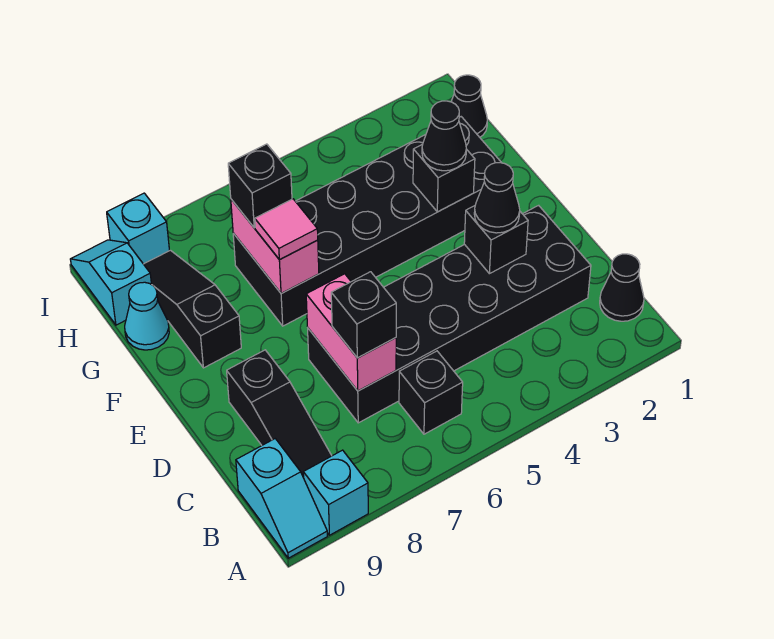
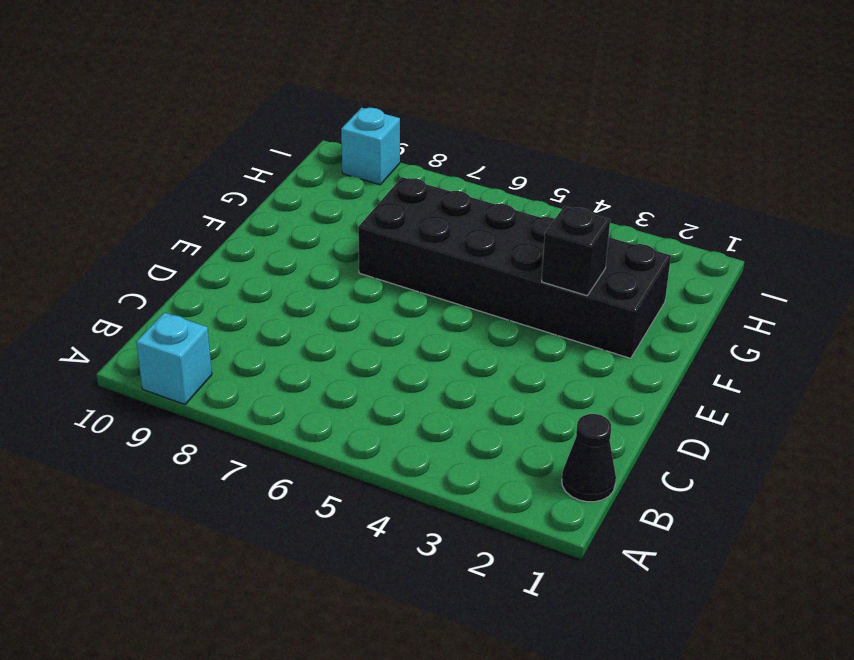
none -> cyan slope A10:B10 level 1 top B
none -> black brick B6 level 1
none -> black slope B9:D9 level 1 top D

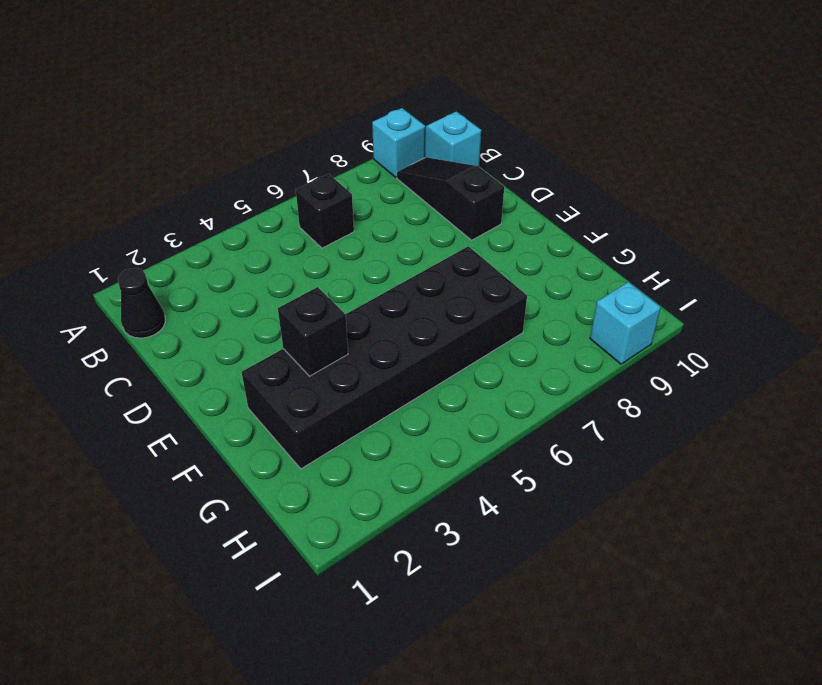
none -> black brick C2:D7 level 1
none -> black slope F9:H9 level 1 top F
none -> cyan cone G10 level 1

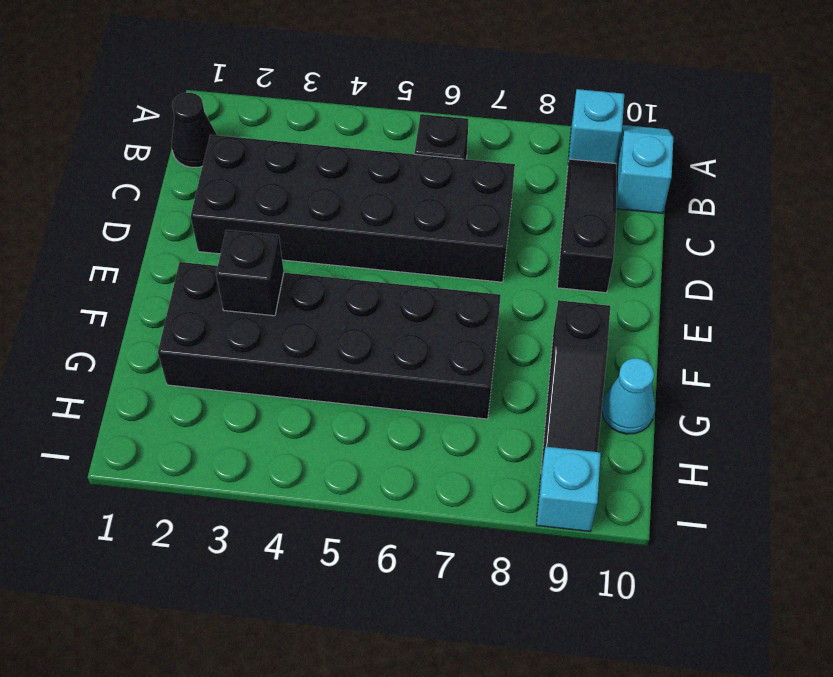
none -> black cone H1 level 1
none -> cyan slope H10:I10 level 1 top H
none -> pink brick C7:D7 level 2

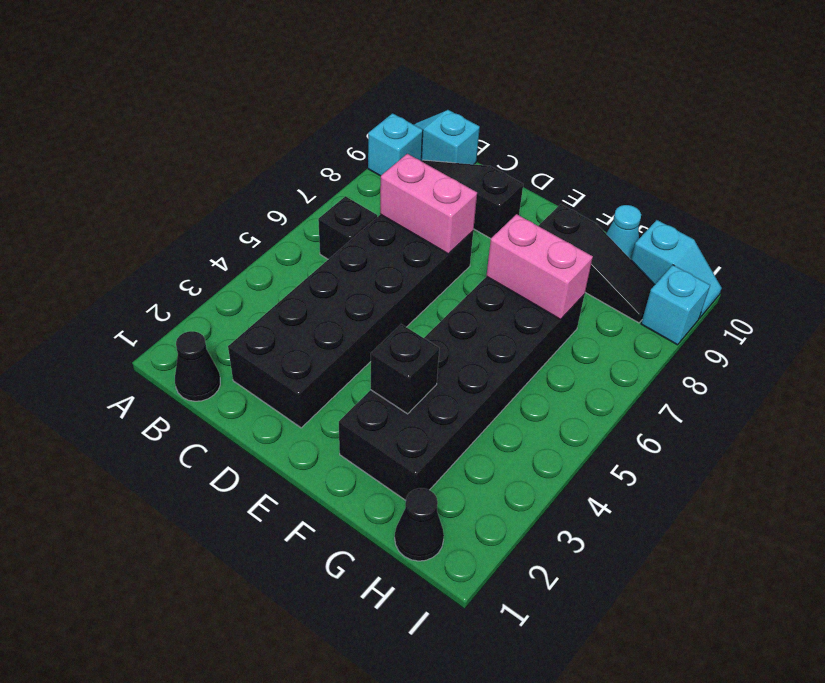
none -> black brick D3 level 2
none -> black brick C7 level 3
none -> black cone D3 level 3

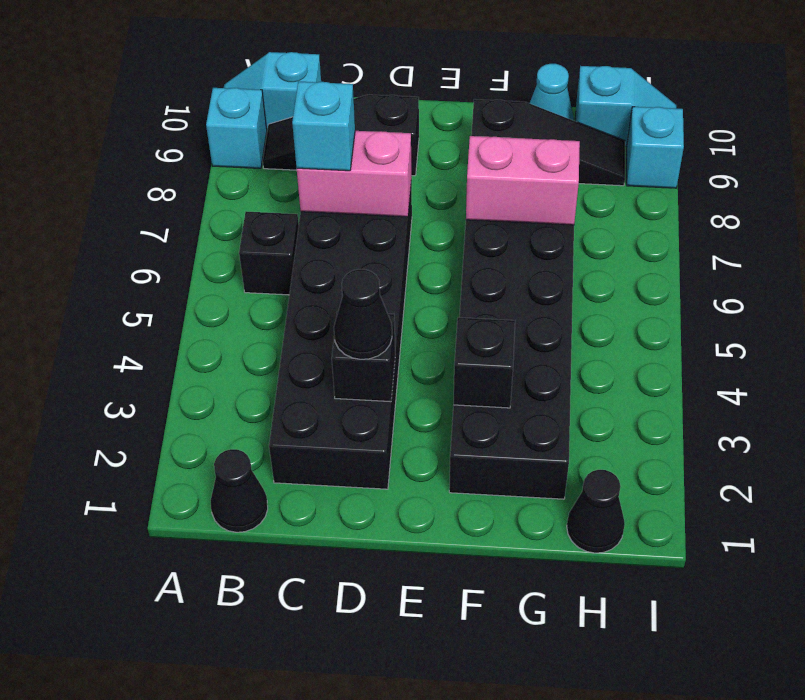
cyan brick C7 level 3 -> black brick C7 level 3
none -> black cone F3 level 3
none -> pink tile F7 level 3
none -> black brick G7 level 3

